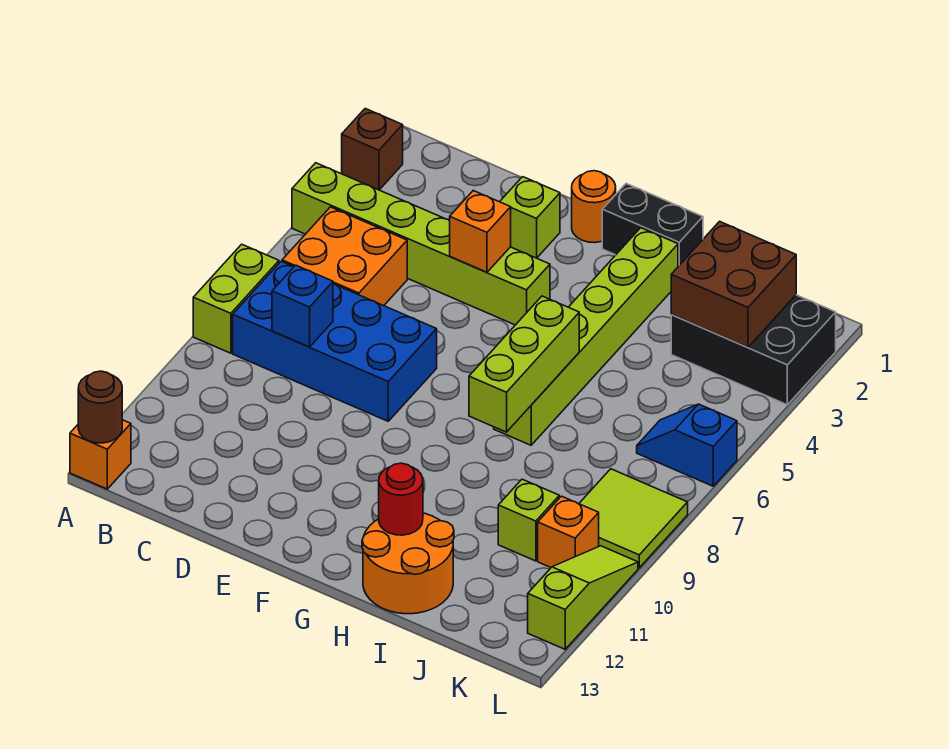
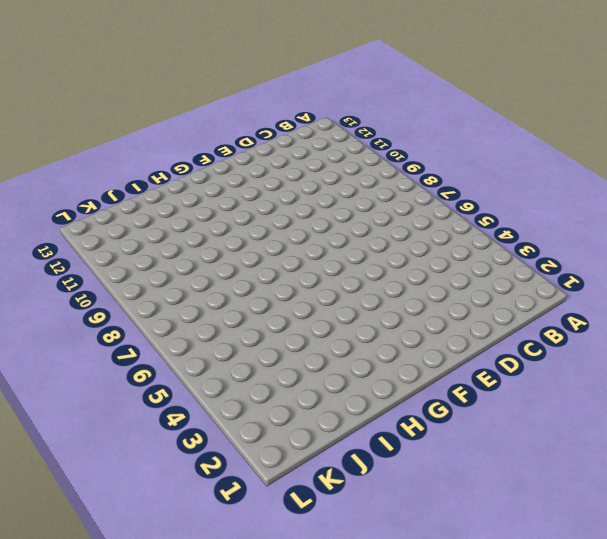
none -> brown brick A2 level 1
none -> lime brick A4:F4 level 1
none -> lime brick A7:A8 level 1

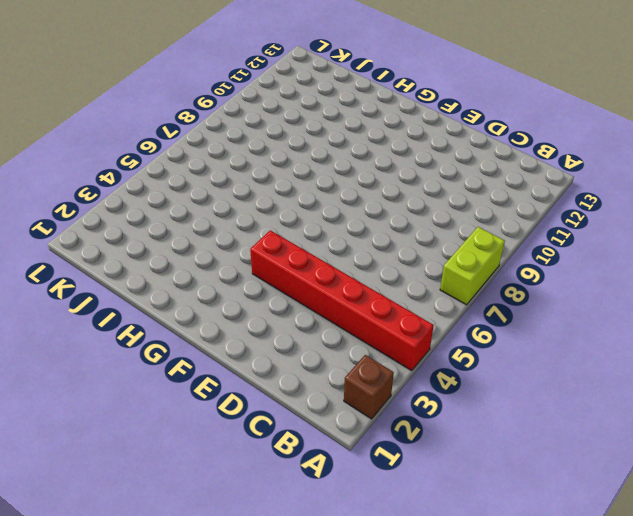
red brick A4:F4 level 1 -> lime brick A4:F4 level 1
none -> orange brick A13 level 1
none -> orange brick B5:C6 level 1
none -> blue brick B7:E8 level 1

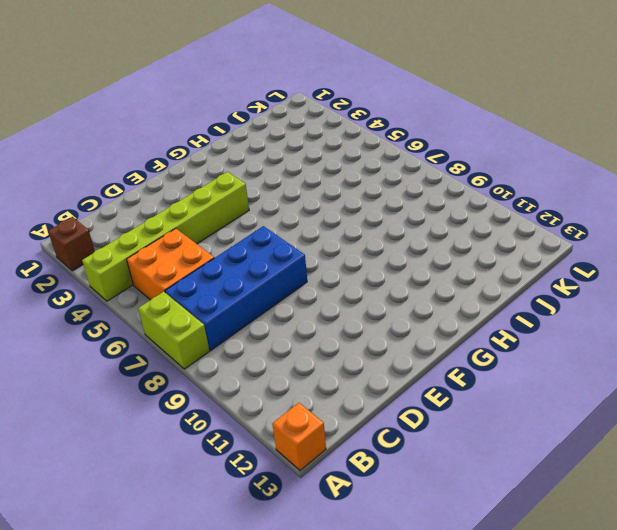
none -> lime brick E2 level 1
none -> orange round brick F1 level 1
none -> black brick G1:H1 level 1

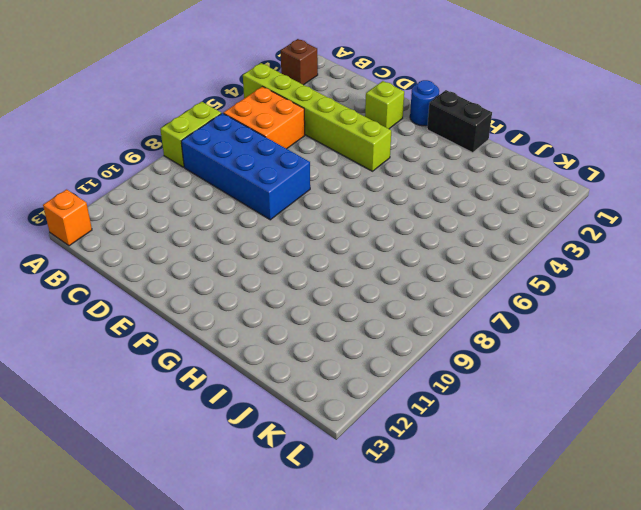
blue round brick F1 level 1 -> orange round brick F1 level 1
none -> lime brick H2:H7 level 1
none -> orange round brick H12:I13 level 1
none -> black brick J2:L3 level 1

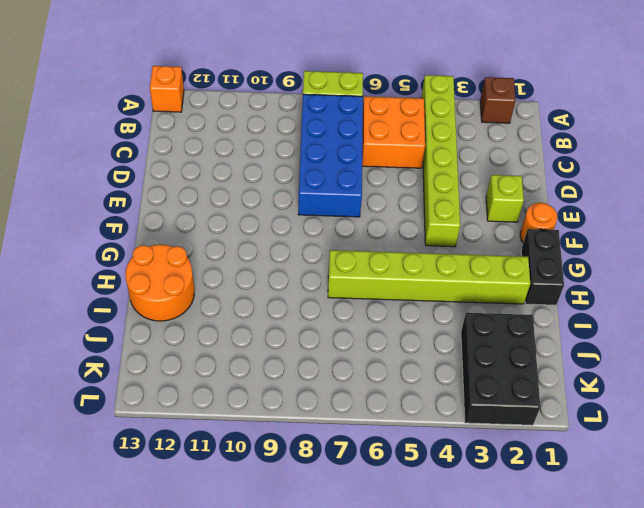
none -> lime brick J10 level 1
none -> blue slope K6:L6 level 1 top L
none -> lime tile K8:L9 level 1

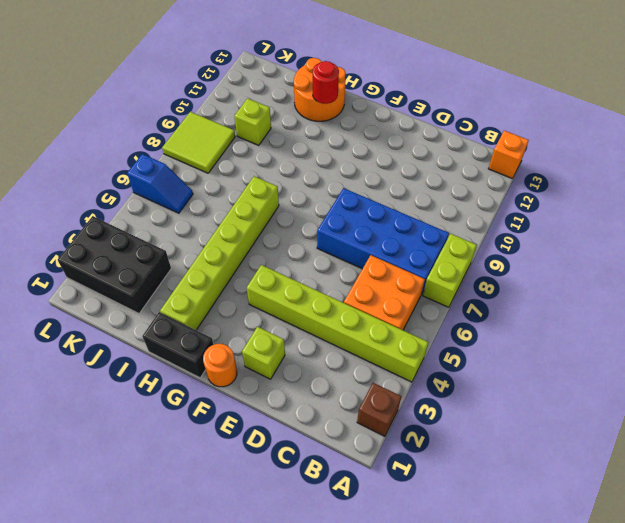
none -> orange brick K10 level 1
none -> lime slope L10:L12 level 1 top 12
none -> brown round brick A13 level 2

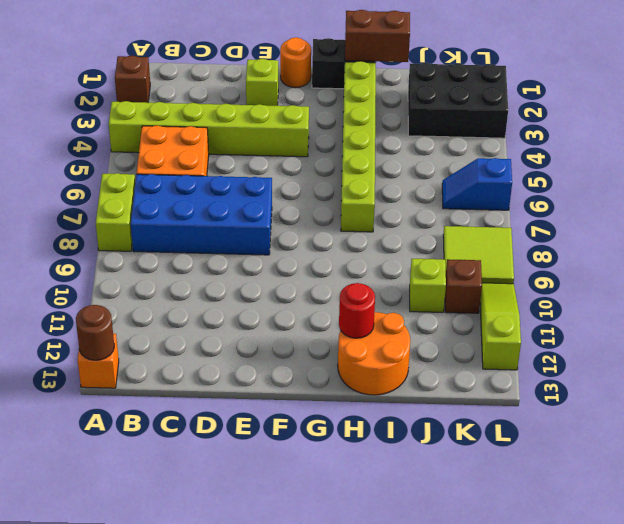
brown brick H1:I1 level 2 -> none
brown brick K10 level 1 -> orange brick K10 level 1
none -> blue brick C8 level 2
none -> orange brick E4 level 2
none -> lime brick H6:H8 level 2

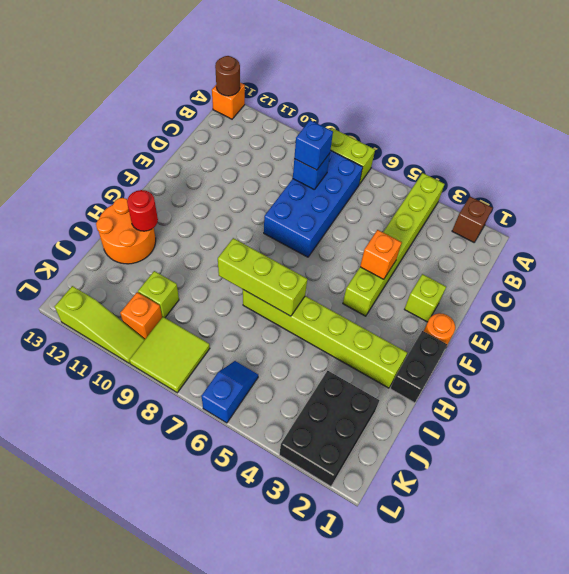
blue brick C8 level 3 -> none
none -> orange brick B5:C6 level 1
none -> brown brick J2:K3 level 2

